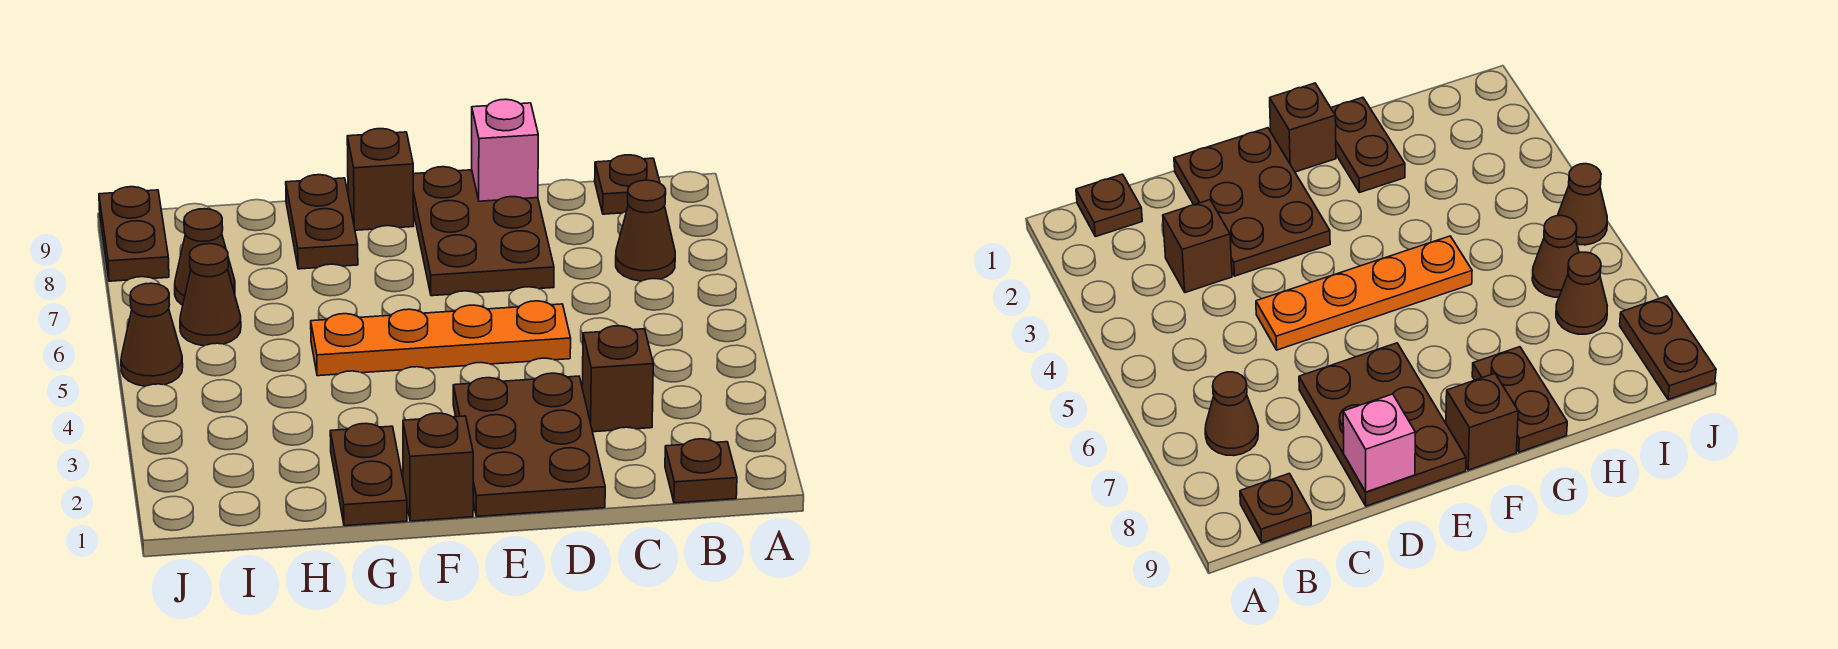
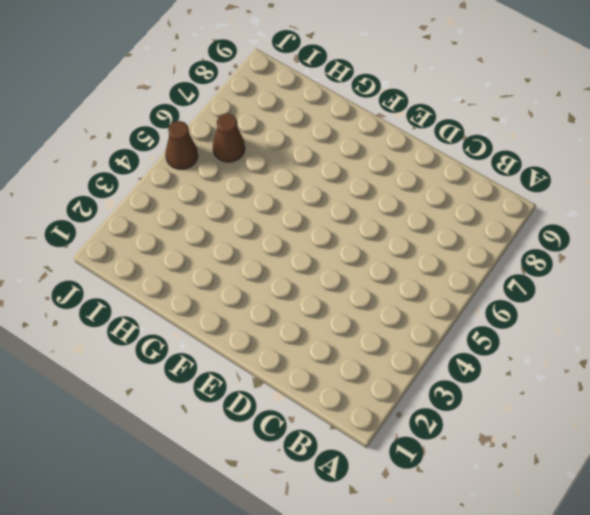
none -> brown plate B1 level 1
none -> brown cone B7 level 1
none -> brown plate B9 level 1

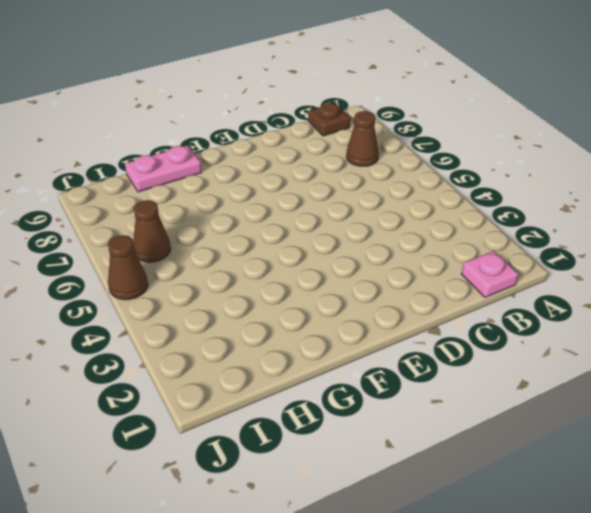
pink plate B1 level 1 -> brown plate B1 level 1
pink plate G9:H9 level 1 -> brown plate G8:G9 level 1
none -> brown brick C3 level 1
none -> brown plate D1:E3 level 1
none -> orange plate D5:G5 level 1

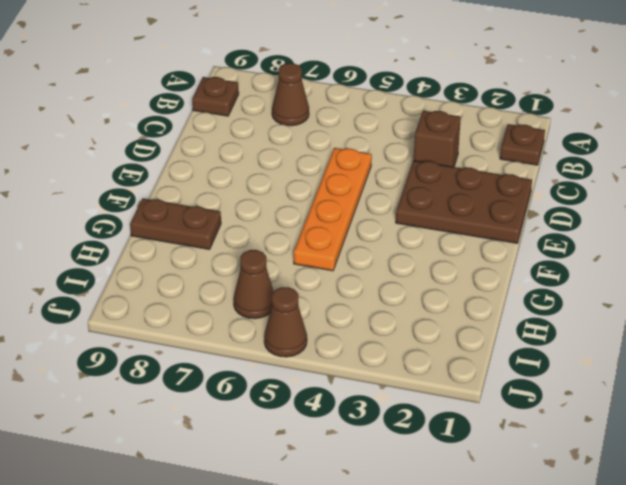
none -> brown plate D7:E9 level 1
none -> brown brick F1 level 1
none -> brown brick F9 level 1

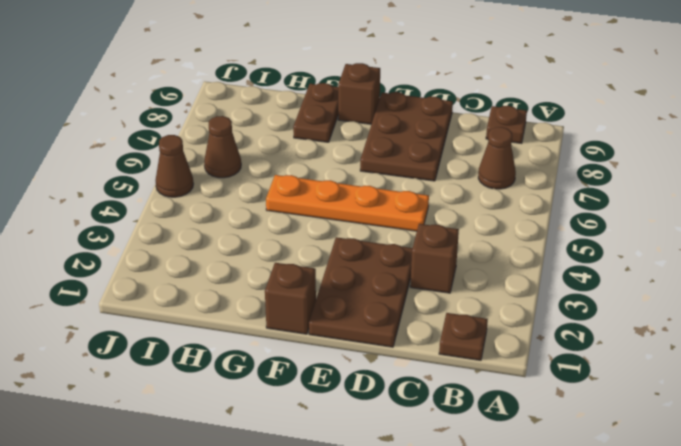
none -> brown plate G1:G2 level 1
none -> brown cone I7 level 1
none -> brown plate J8:J9 level 1

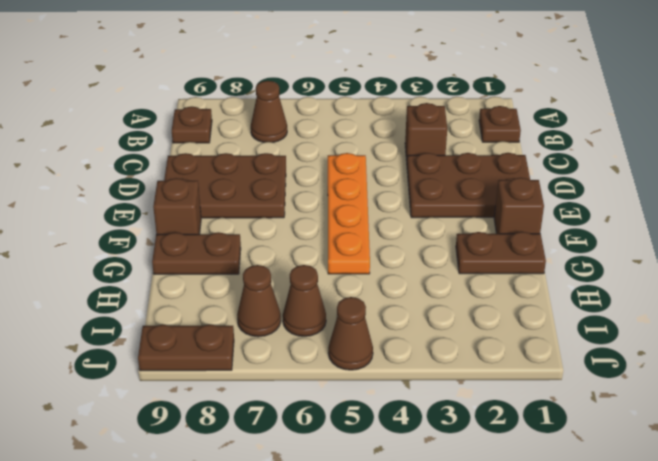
none -> pink brick D9 level 2

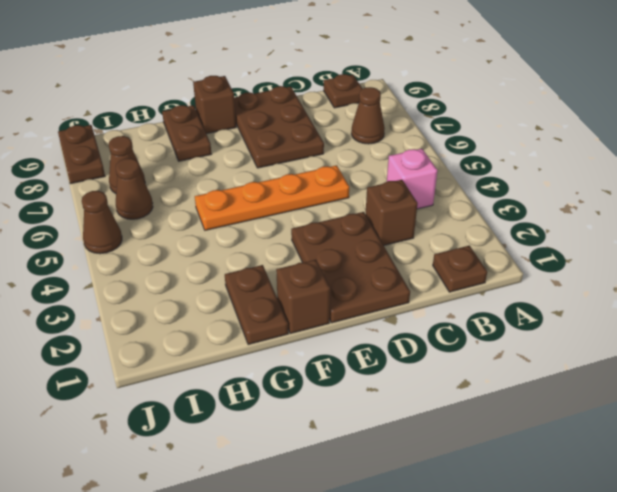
pink brick B4 level 1 -> pink brick D9 level 2

